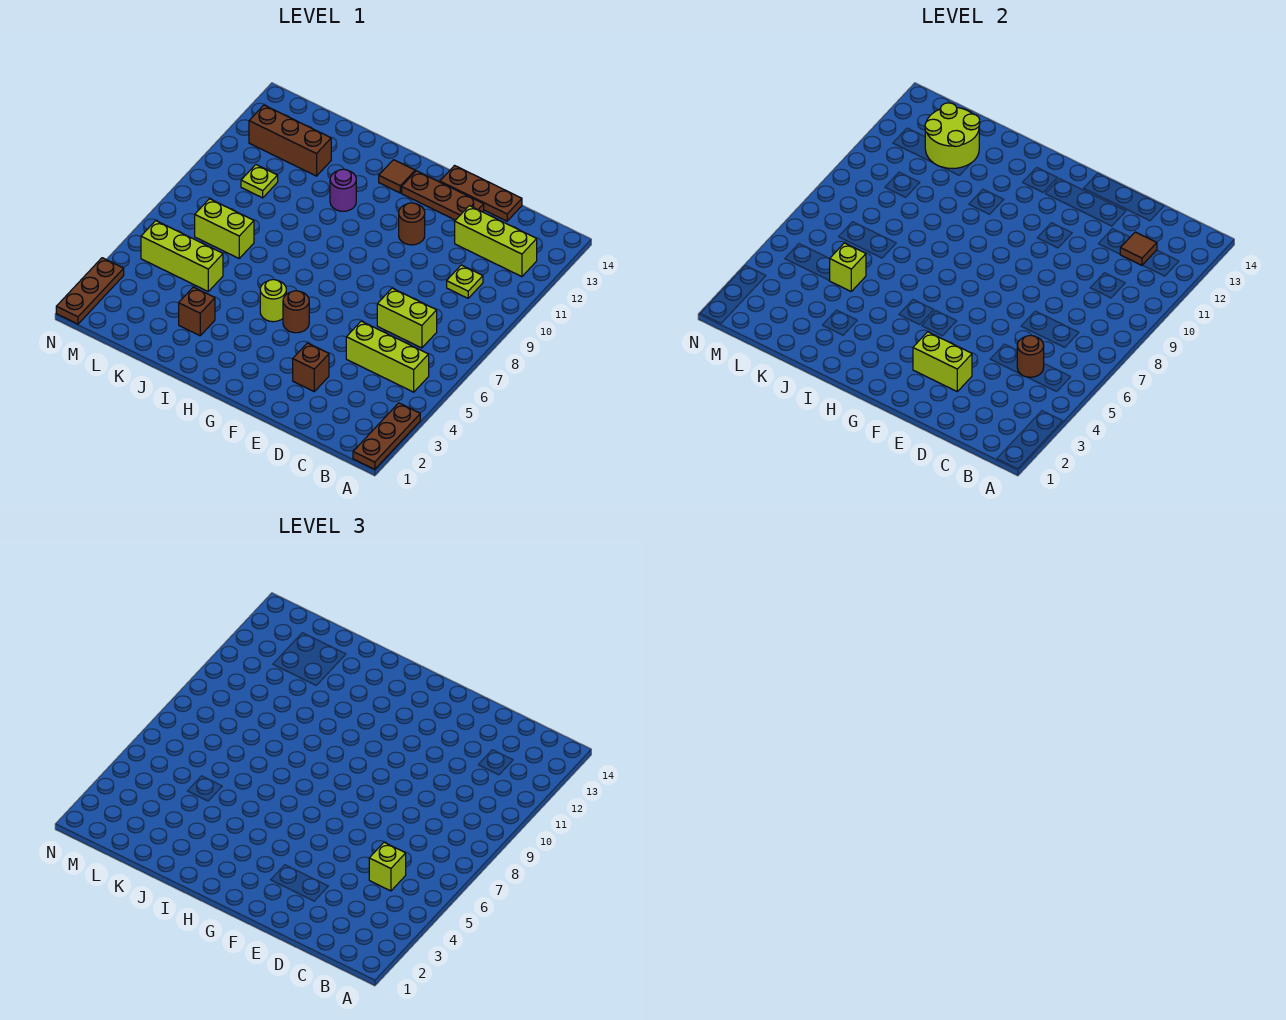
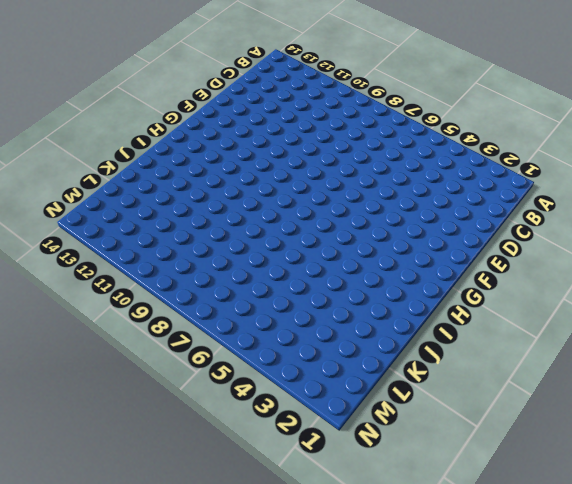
none -> brown plate A1:A3 level 1
none -> lime brick B5:D5 level 1
none -> lime brick B12:D12 level 1

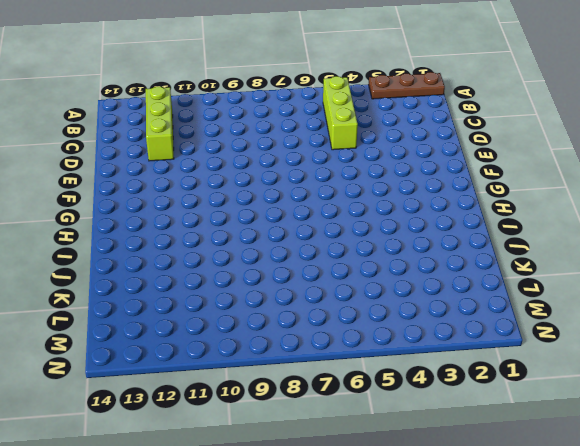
none -> lime brick C7:D7 level 1
none -> lime plate C10 level 1
none -> brown plate D14:F14 level 1

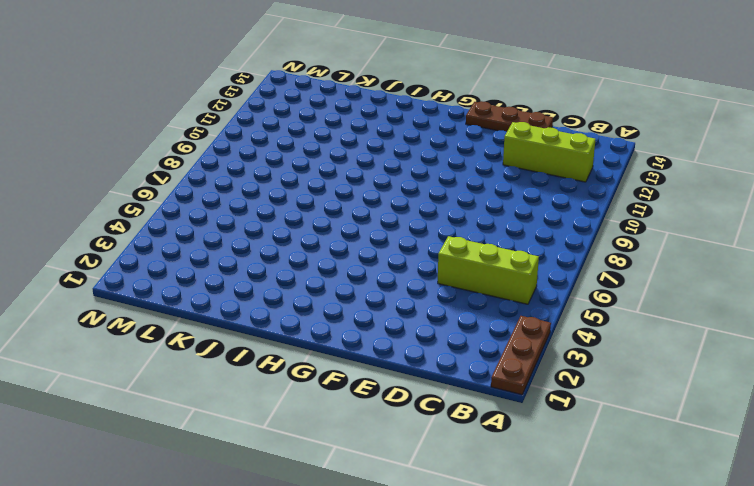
none -> lime brick C7:D7 level 1
none -> lime plate C10 level 1
none -> brown brick E3 level 1

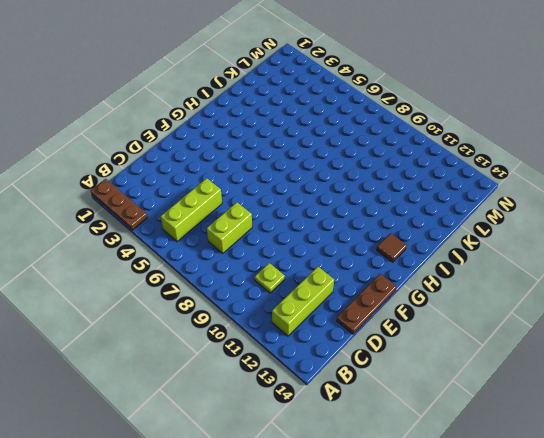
none -> brown brick E3 level 1
none -> brown plate E13:G13 level 1
none -> brown round brick F11 level 1

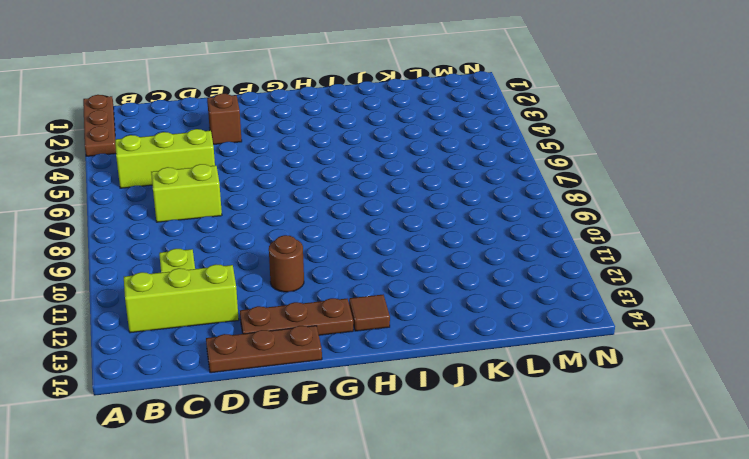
none -> brown round brick G5 level 1
none -> lime round brick H5 level 1
none -> purple round brick I11 level 1

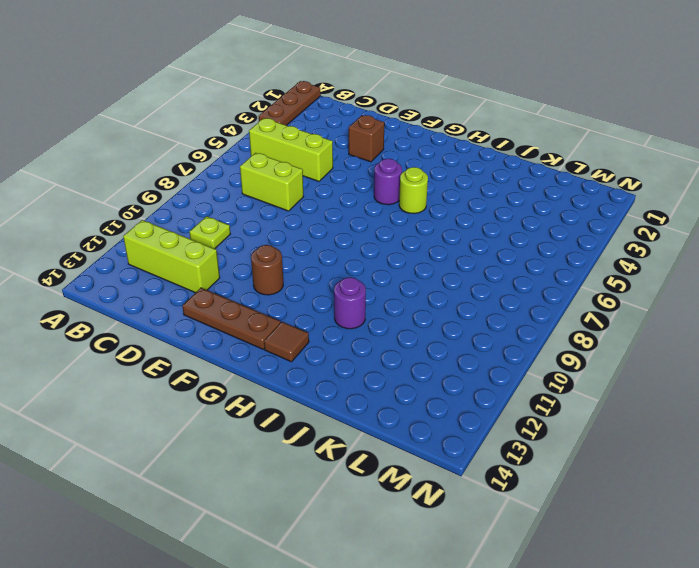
purple round brick G5 level 1 -> brown round brick G5 level 1
none -> brown plate D14:F14 level 1
none -> brown brick J3 level 1
none -> lime brick K5:M5 level 1

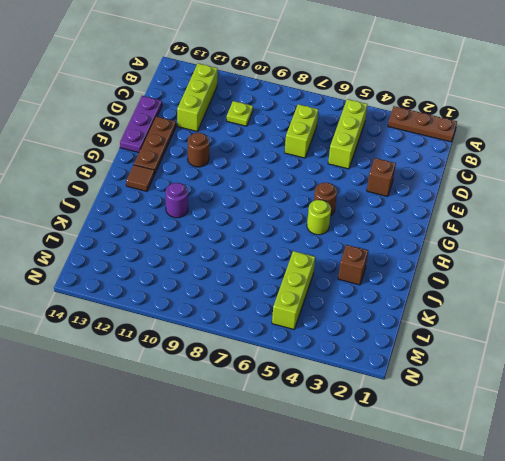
purple plate D14:F14 level 1 -> brown plate D14:F14 level 1
none -> lime brick K7:L7 level 1
none -> brown brick K12:M12 level 1
none -> lime plate L10 level 1

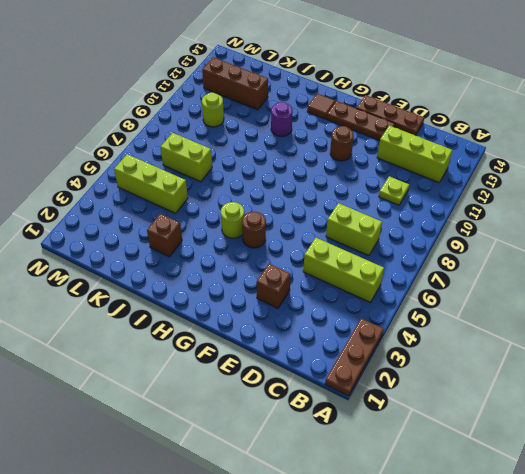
lime round brick L10 level 1 -> lime plate L10 level 1
none -> brown plate N1:N3 level 1
none -> brown round brick C5 level 2
none -> brown tile C12 level 2

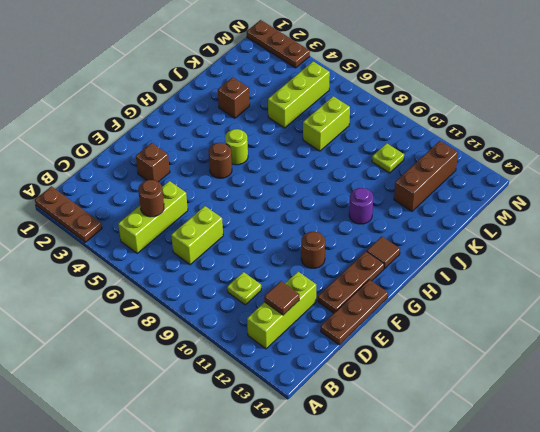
none -> lime brick E3:F3 level 2
none -> lime brick K5 level 2
none -> lime round brick K12:L13 level 2

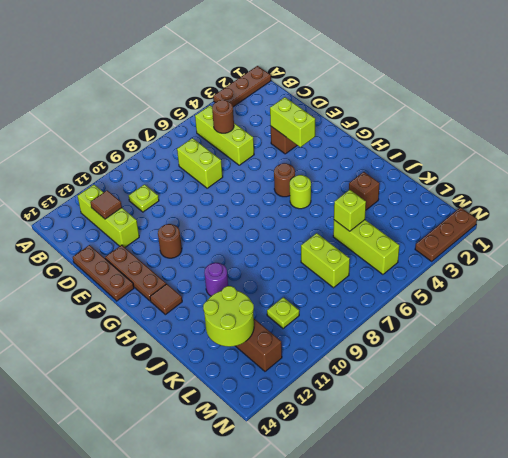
none -> lime brick C5 level 3

